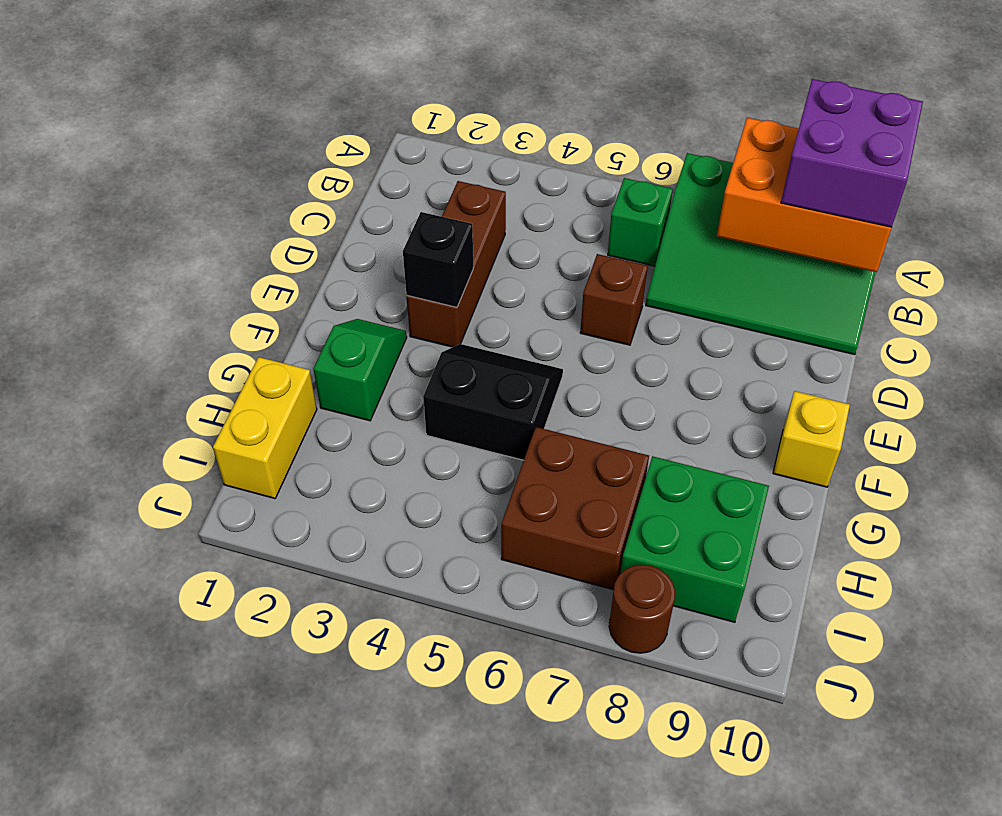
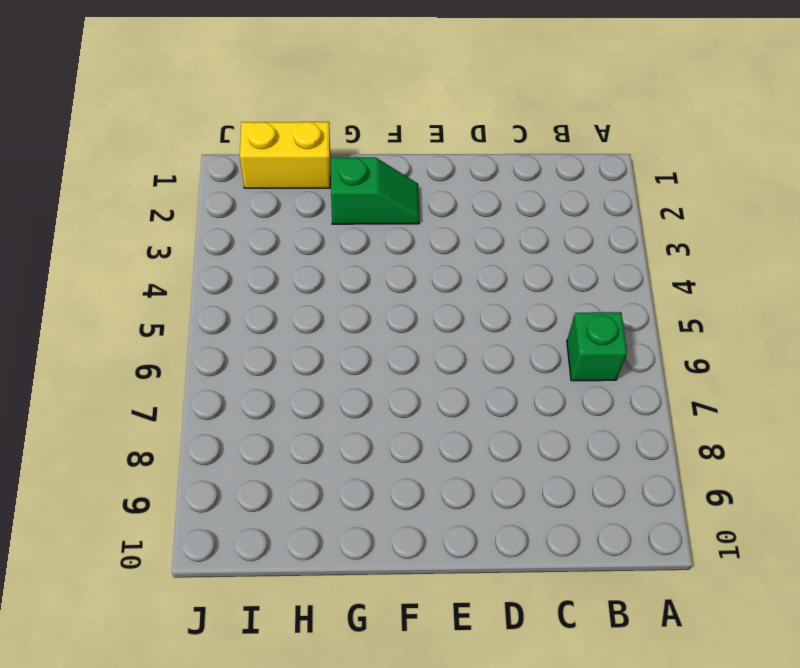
none -> green slope A7:C10 level 1 top A
none -> brown brick C3:E3 level 1
none -> brown brick D6 level 1

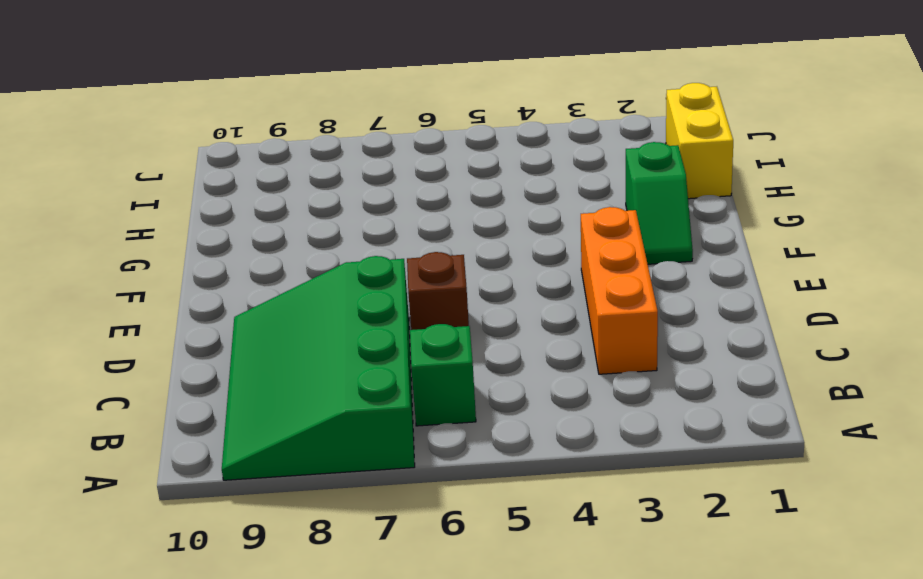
green slope A7:D9 level 1 top 7 -> green slope A7:C10 level 1 top A
orange brick C3:E3 level 1 -> brown brick C3:E3 level 1
none -> black slope F4:G5 level 1 top G
none -> yellow brick F10 level 1
none -> brown brick H6:I7 level 1

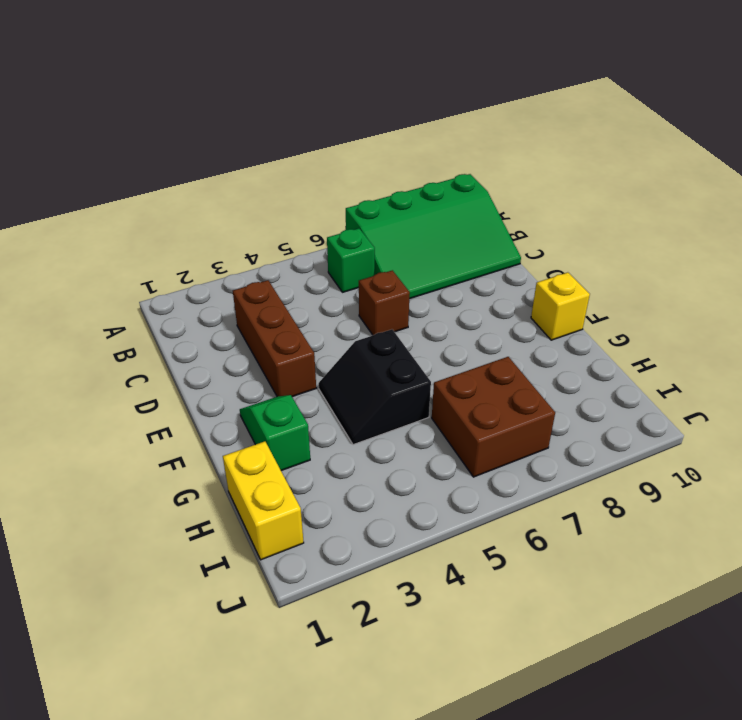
black slope F4:G5 level 1 top 5 -> black slope F4:G5 level 1 top G
none -> green brick H8:I9 level 1
none -> brown round brick J8 level 1
none -> orange brick A8:B10 level 2

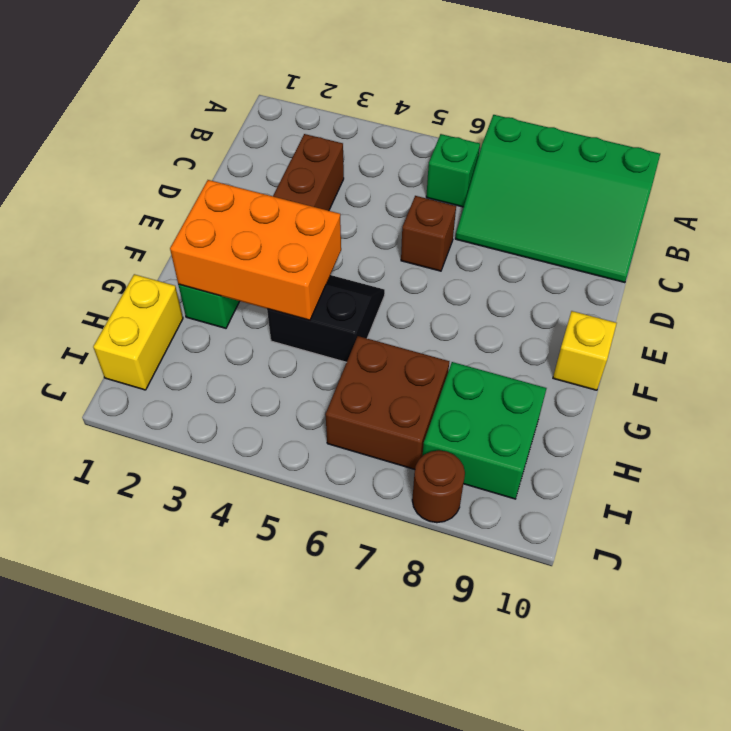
orange brick F2:G4 level 2 -> orange brick A8:B10 level 2
none -> black brick E3 level 2
none -> purple brick A9:B10 level 3

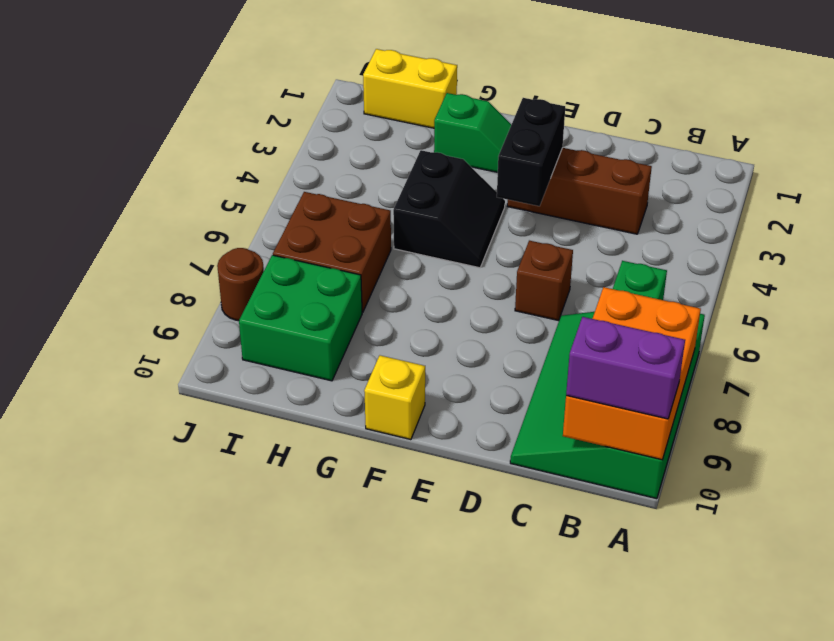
purple brick A10:B10 level 3 -> purple brick A9:B10 level 3
black brick E3:E4 level 2 -> black brick E3 level 2

